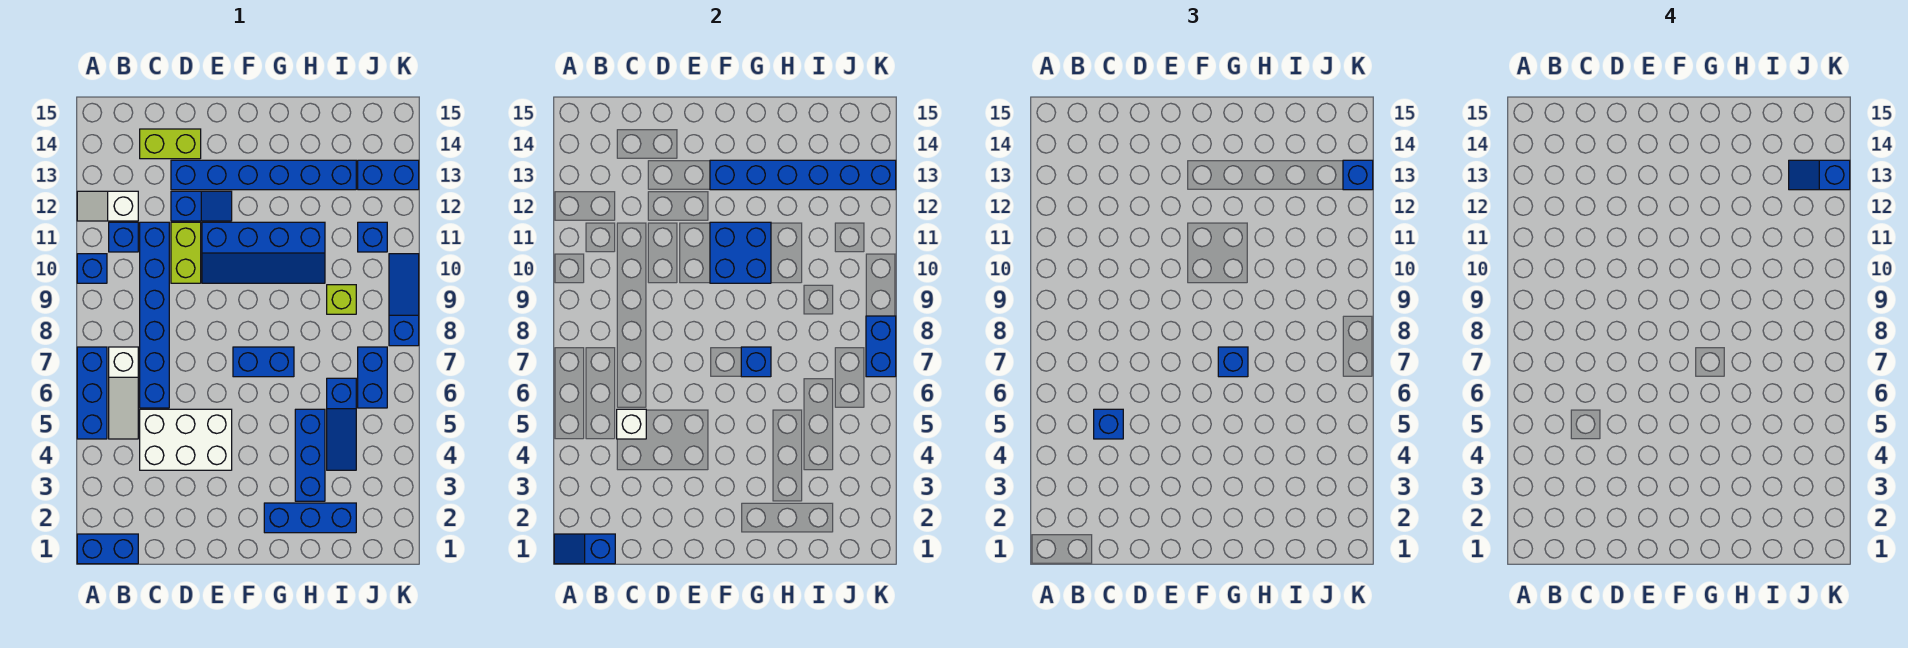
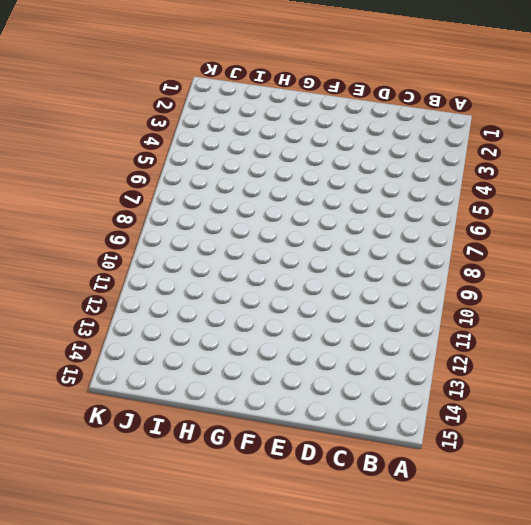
none -> blue brick A1:B1 level 1
none -> blue brick A5:A7 level 1
none -> blue brick A10 level 1
none -> white slope A12:B12 level 1 top B

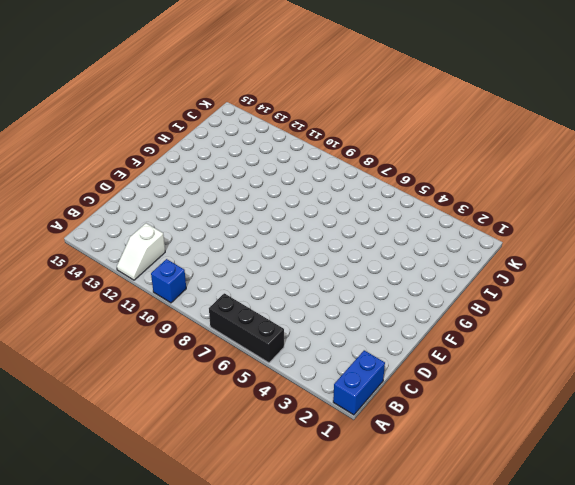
black brick A5:A7 level 1 -> blue brick A5:A7 level 1
none -> white slope B5:B7 level 1 top 7
none -> blue brick B11 level 1
none -> white brick C4:E5 level 1
none -> blue brick C6:C11 level 1

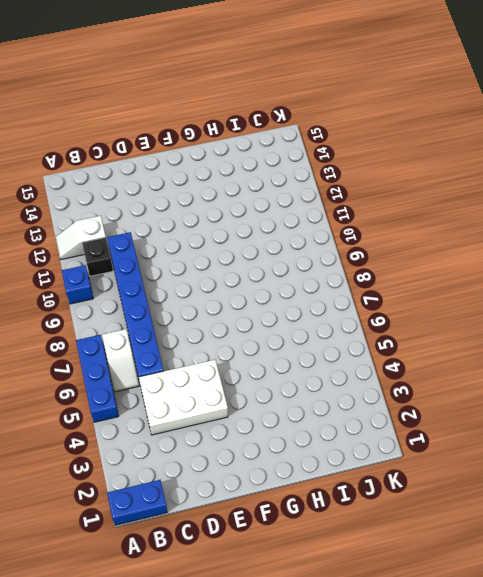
white slope B6:B7 level 1 top 7 -> white slope B5:B7 level 1 top 7
black brick B11 level 1 -> blue brick B11 level 1
none -> lime brick C14:D14 level 1
none -> lime brick D10:D11 level 1
none -> blue slope D12:E12 level 1 top D
none -> blue brick D13:I13 level 1

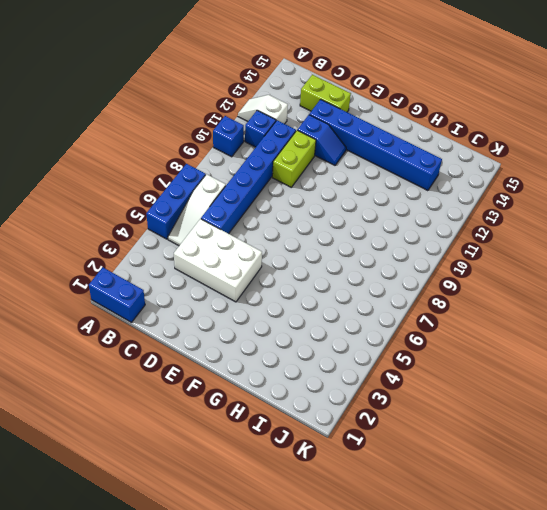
none -> blue slope E10:H11 level 1 top 11
none -> blue brick F7:G7 level 1
none -> blue brick G2:I2 level 1
none -> blue brick H3:H5 level 1

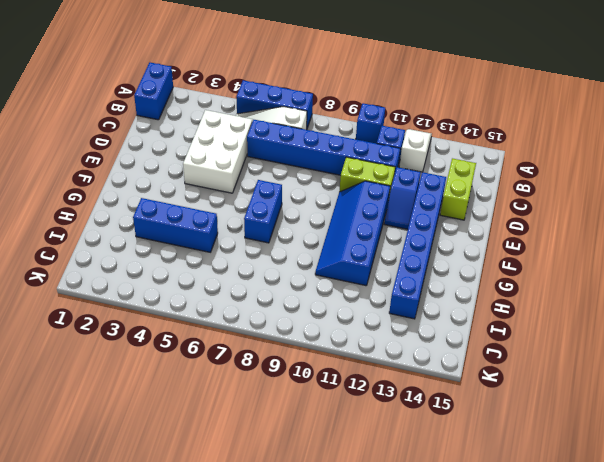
none -> blue brick G2:I2 level 1
none -> blue slope I4:I6 level 1 top 6
none -> lime brick I9 level 1
none -> blue brick J6:J7 level 1

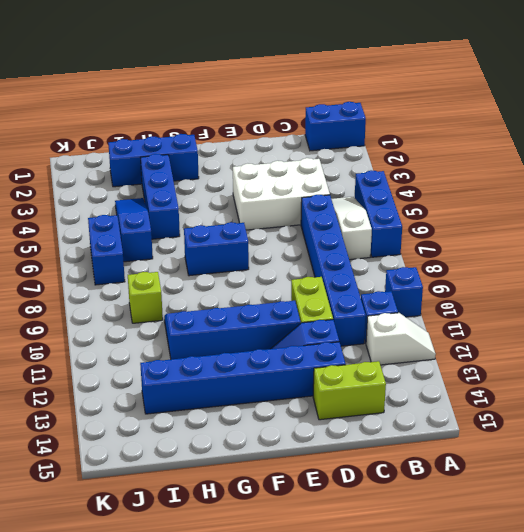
none -> blue brick J11 level 1
none -> blue brick J13:K13 level 1
none -> blue slope K8:K10 level 1 top 8
none -> blue slope A1:B1 level 2 top B

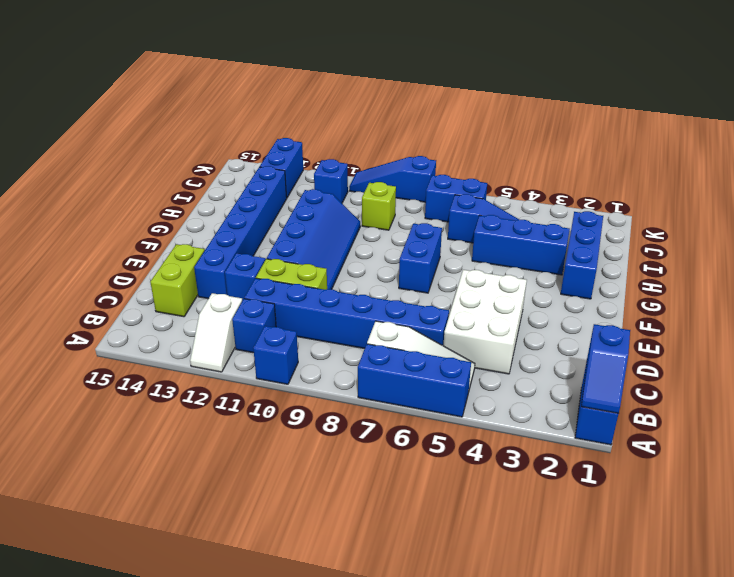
none -> white brick C5 level 2
none -> blue brick F10:G11 level 2
none -> blue brick F13:K13 level 2
none -> blue brick G7 level 2

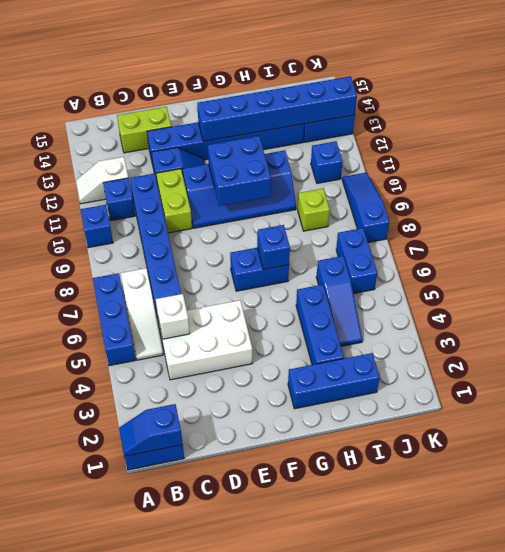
none -> blue brick K7:K8 level 2
none -> blue brick C5 level 3
none -> blue brick G7 level 3
none -> blue brick K13 level 3

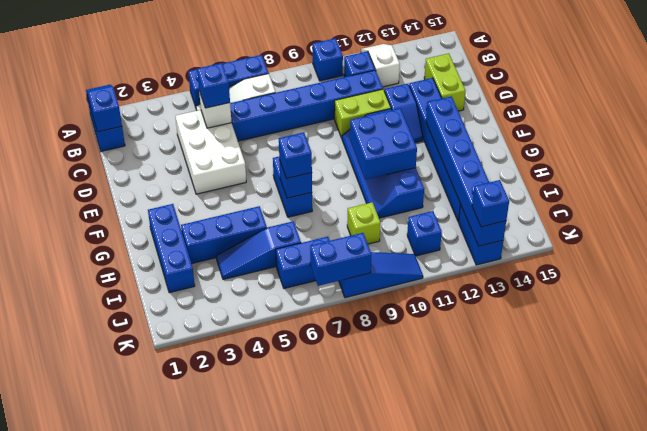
none -> blue slope J13:K13 level 4 top K

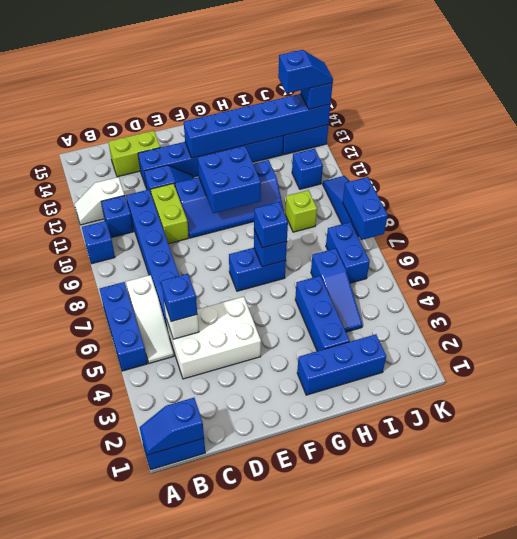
blue slope J13:K13 level 4 top J -> blue slope J13:K13 level 4 top K

